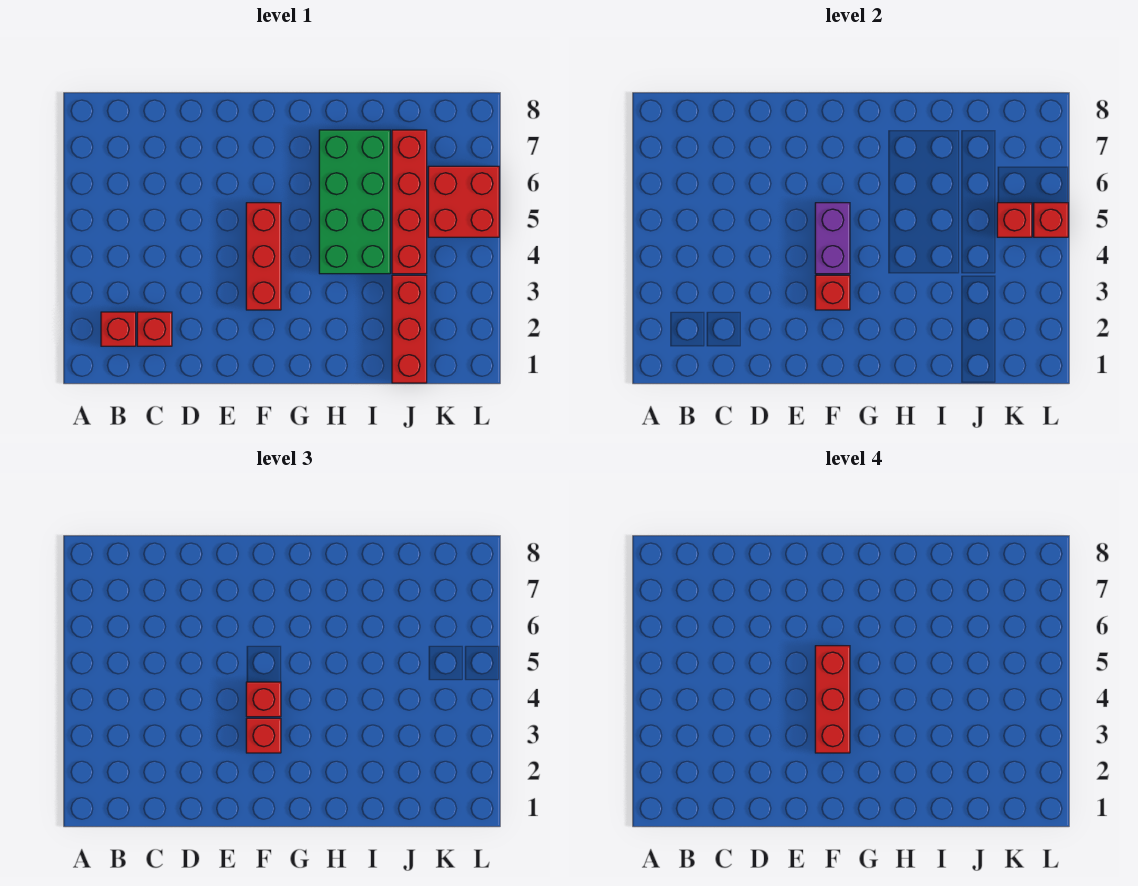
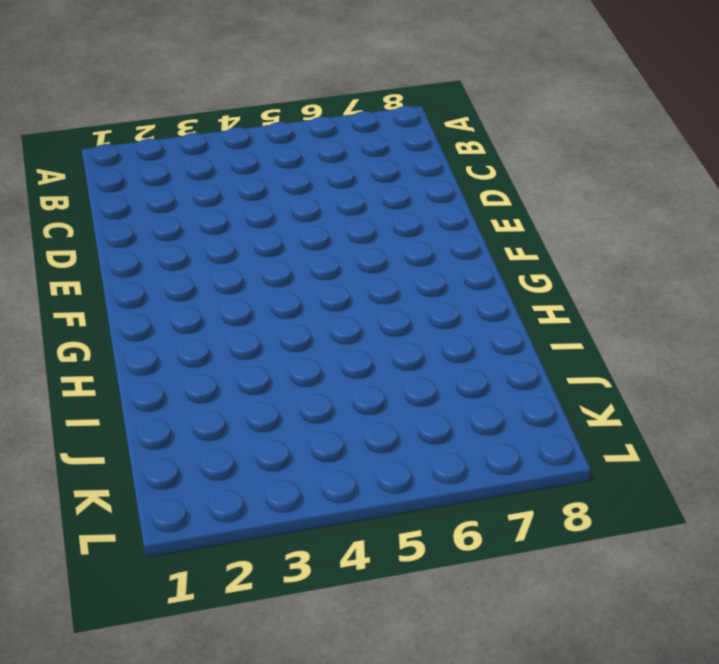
none -> red brick B2 level 1
none -> red brick C2 level 1
none -> red brick F3:F5 level 1

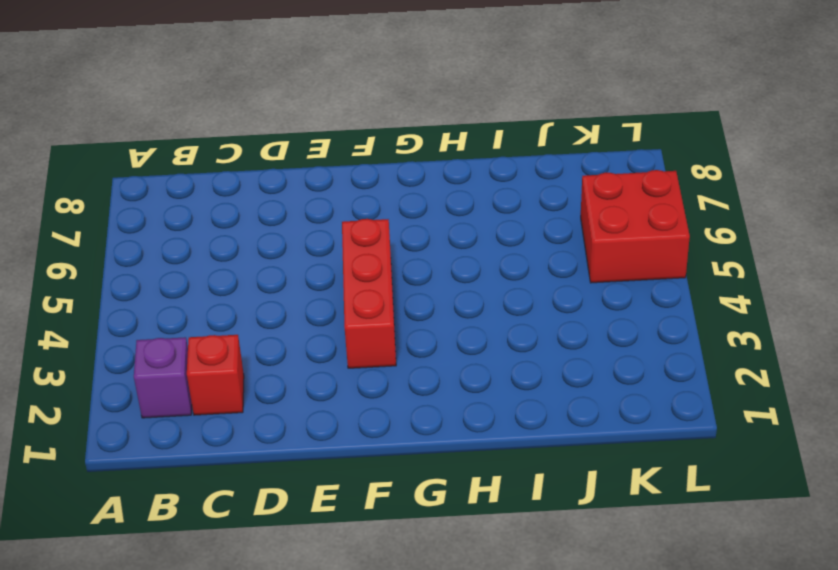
purple brick B2 level 1 -> red brick B2 level 1
none -> green brick H4:I7 level 1
none -> red brick J1:J3 level 1
none -> red brick J4:J7 level 1

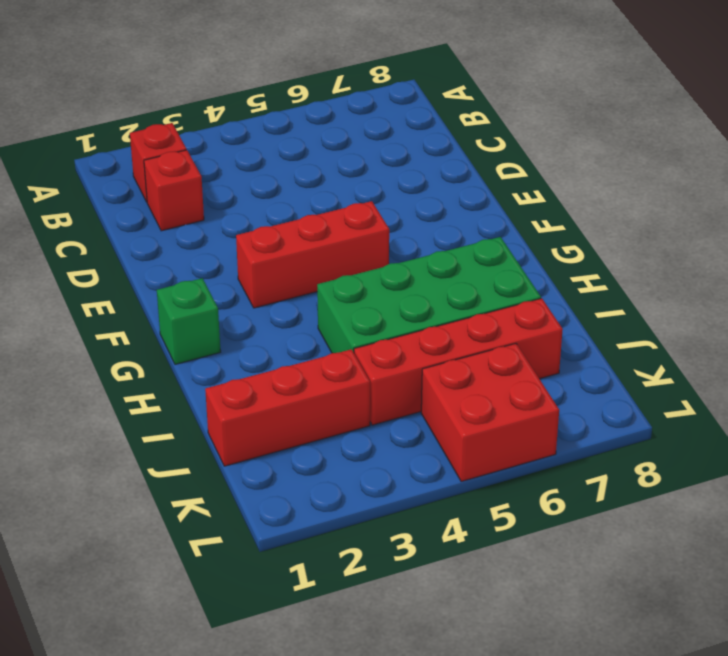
green brick G1 level 1 -> none
none -> red brick F3 level 2
none -> purple brick F4:F5 level 2
none -> red brick K5 level 2

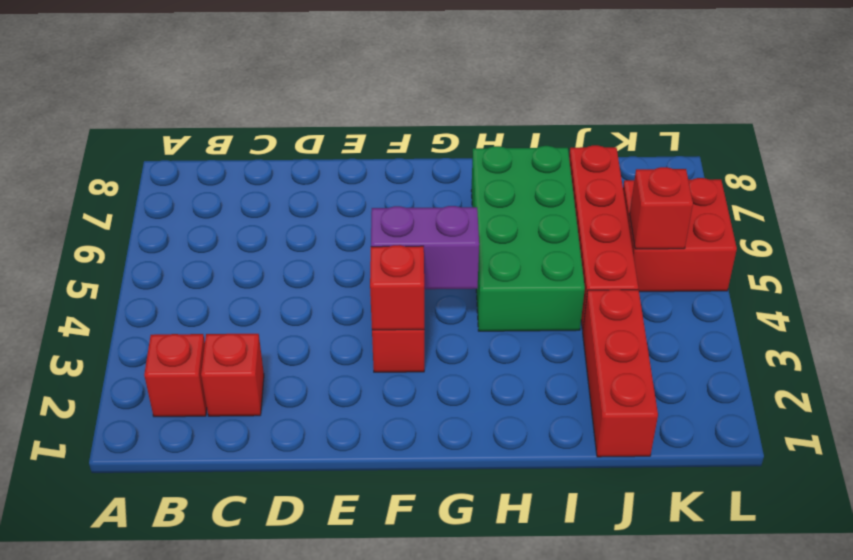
purple brick F4:G4 level 2 -> purple brick F4:F5 level 2
none -> red brick L5 level 2
none -> red brick F3 level 3
none -> red brick F4 level 3

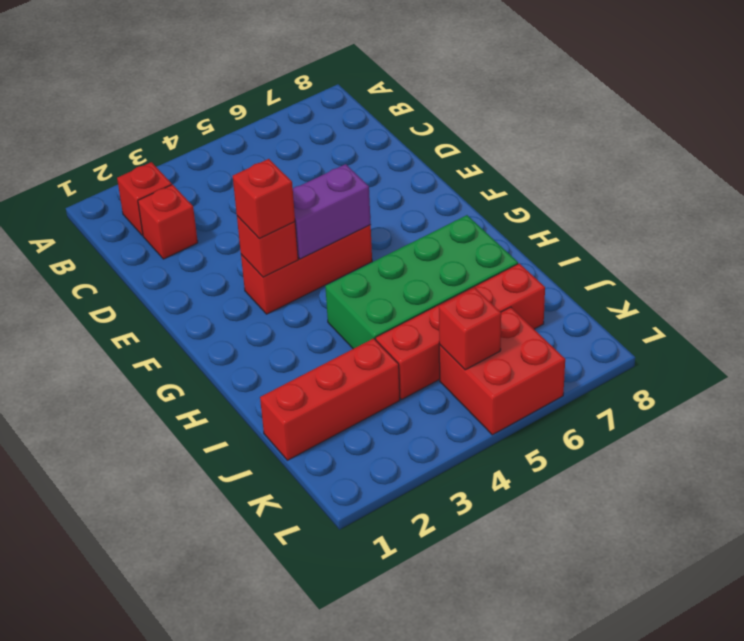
none -> red brick L5 level 2
none -> red brick F4 level 3
none -> red brick F3:F5 level 4

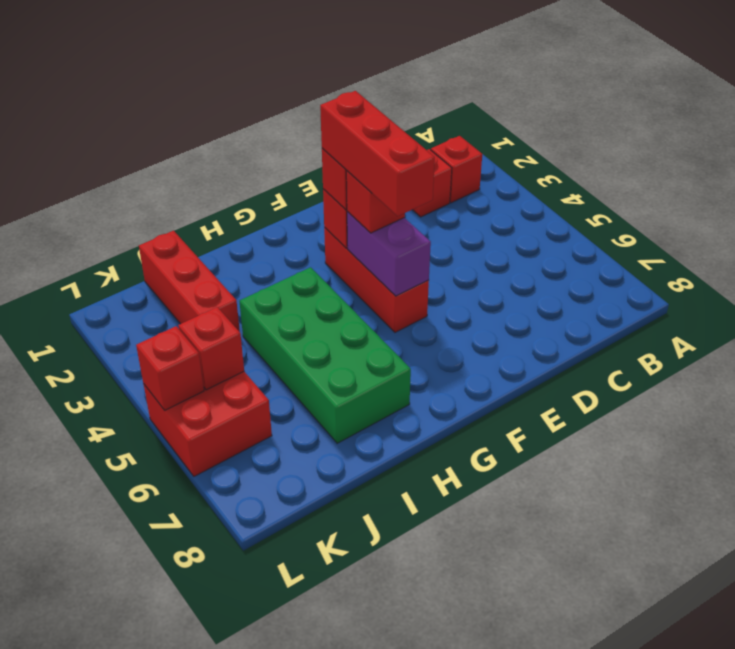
none -> red brick J4:J7 level 1

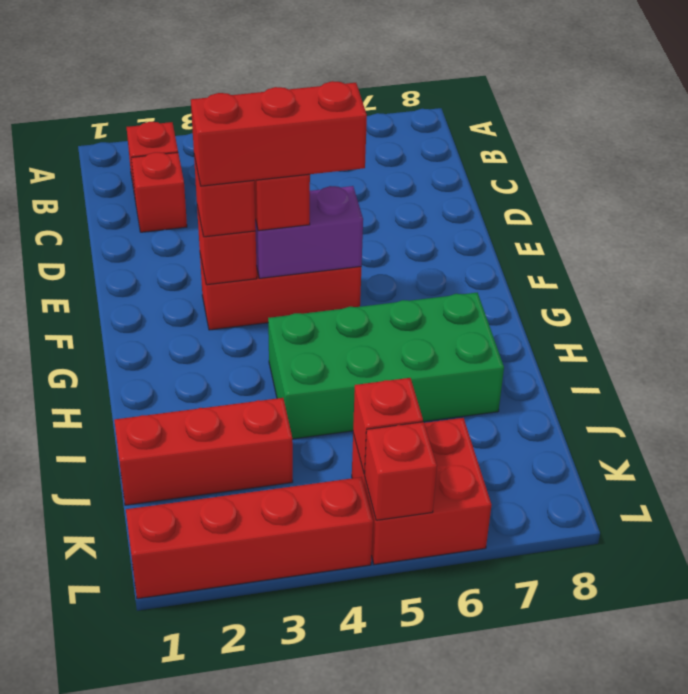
red brick L1:L4 level 1 -> red brick J4:J7 level 1

